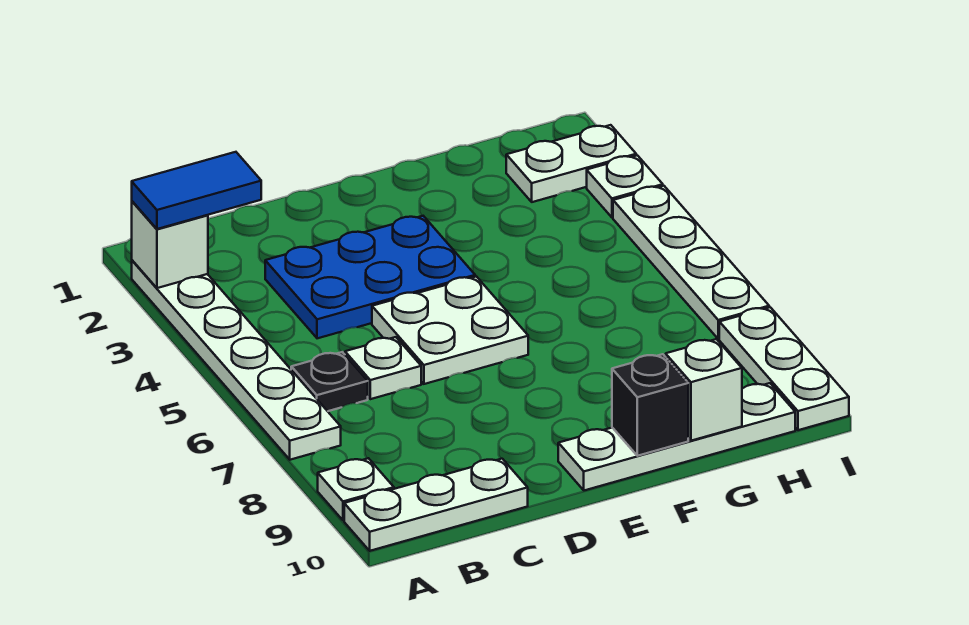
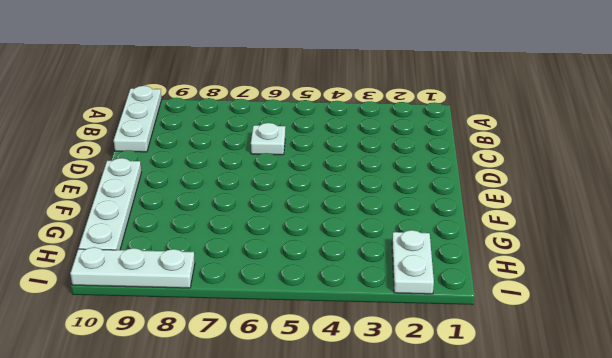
none -> white plate A2:A7 level 1
none -> white plate A9 level 1
none -> black plate B6 level 1

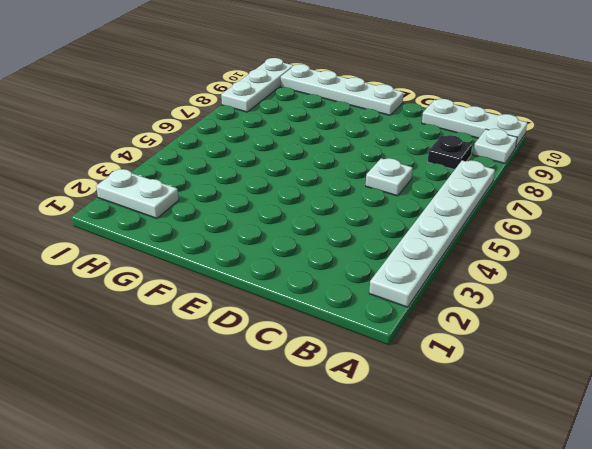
black plate B8 level 1 -> black plate B6 level 1
none -> blue plate C3:E4 level 1
none -> white plate D5:E6 level 1
none -> white plate I3 level 1

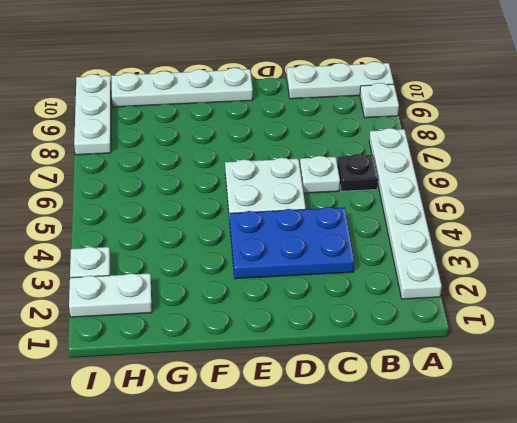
none -> white plate I4:I7 level 1
none -> white brick A2 level 2
none -> black brick F10 level 2

